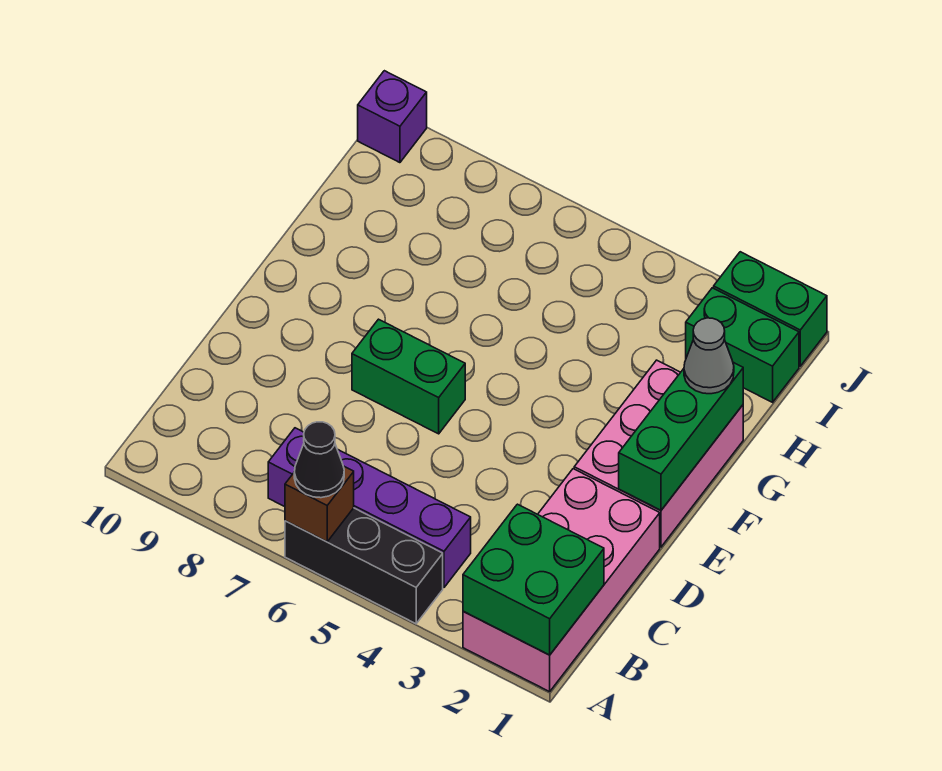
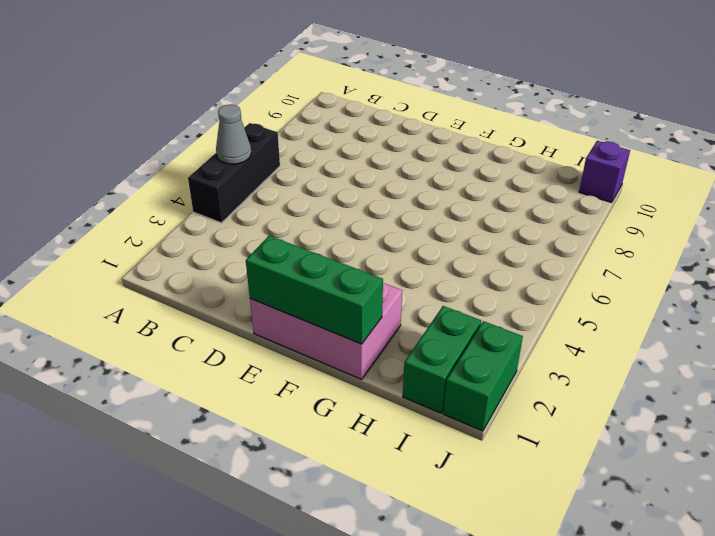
grey cone A5 level 2 -> grey cone G1 level 3
none -> pink brick A1:D2 level 1
none -> purple brick B4:B7 level 1
none -> green brick E6:E7 level 1

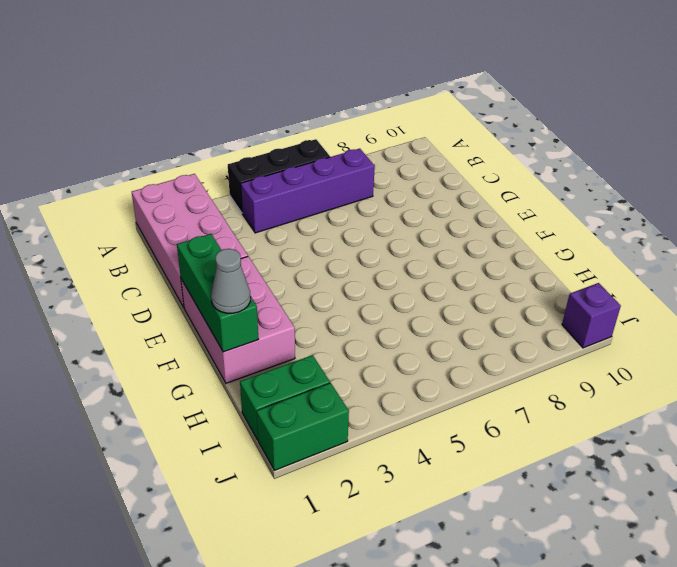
none -> green brick E6:E7 level 1
none -> green brick A1:B2 level 2
none -> brown brick A6 level 2

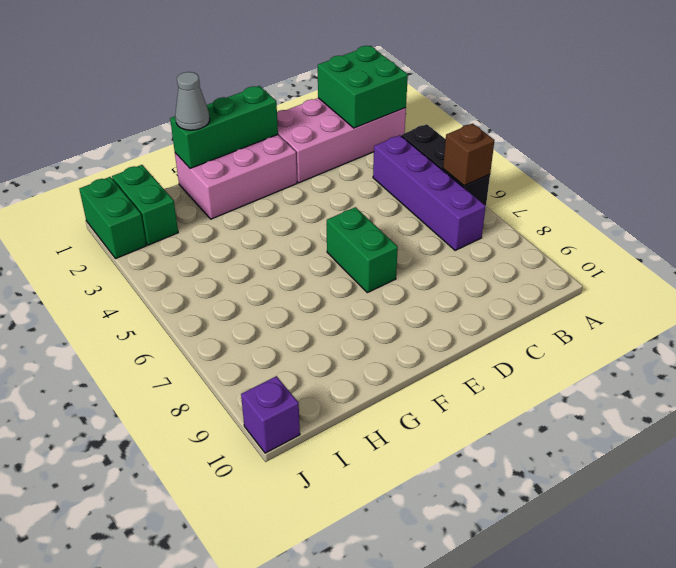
none -> black cone A6 level 3

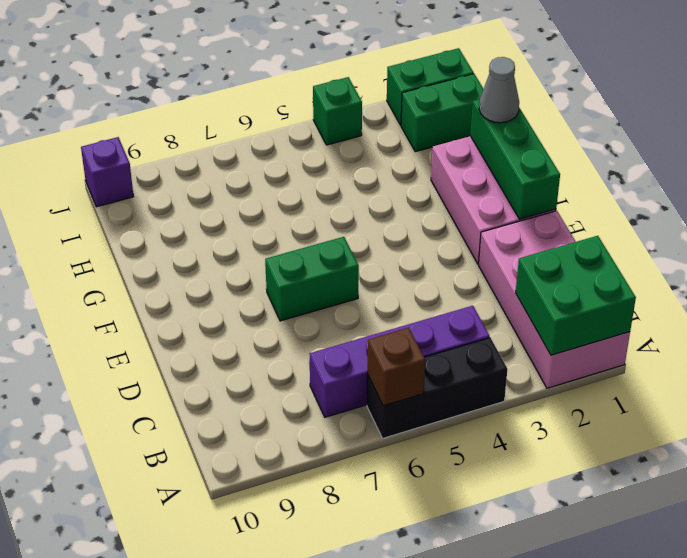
green brick J4 level 1 -> none
none -> black cone A6 level 3

